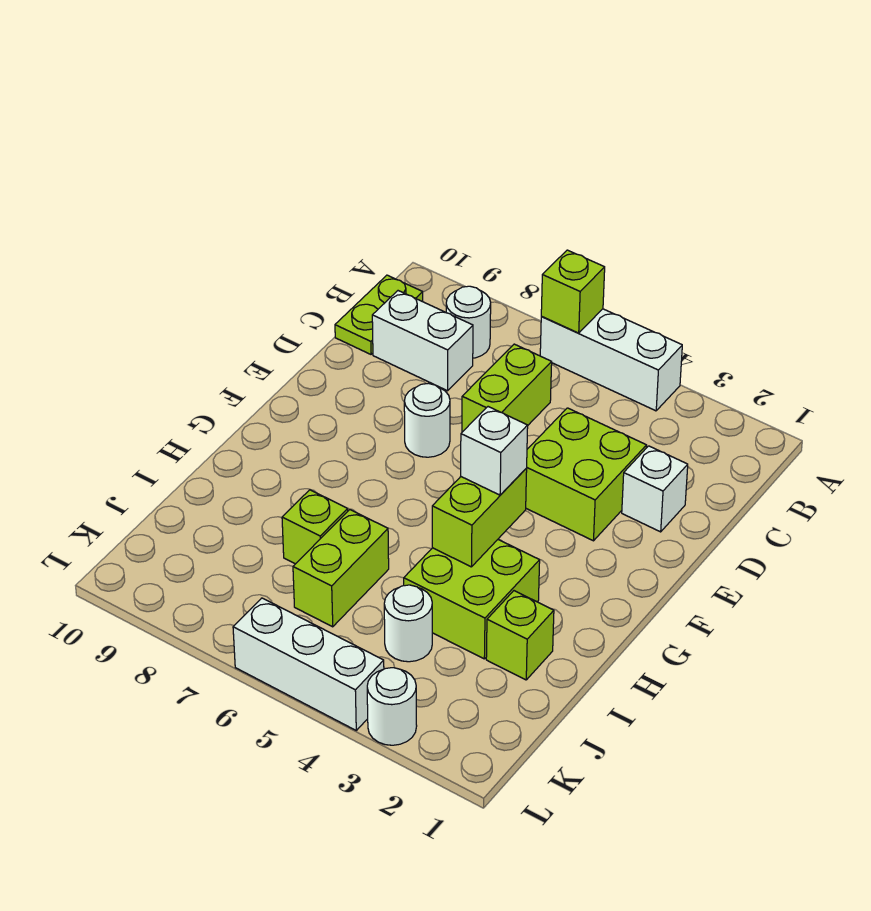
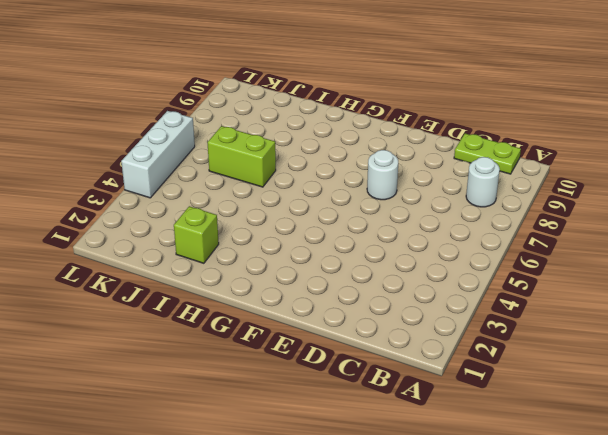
none -> white brick A4:A6 level 1
none -> lime brick C6:D6 level 1
none -> white brick C8:C9 level 1

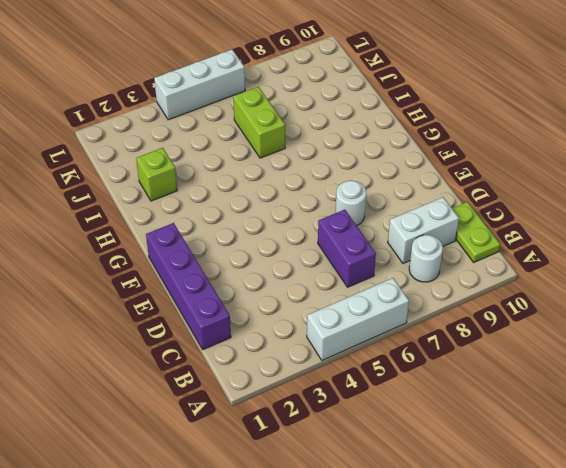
purple brick C1:F1 level 1 -> none
purple brick C6:D6 level 1 -> lime brick C6:D6 level 1
none -> white brick D2 level 1
none -> lime brick D3:E4 level 1
none -> lime brick H3:I4 level 1

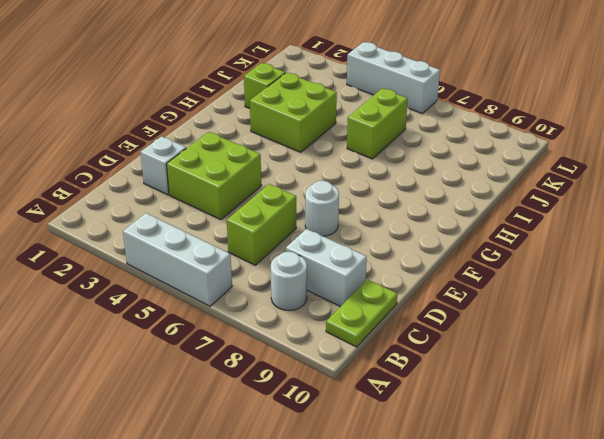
none -> lime brick I7 level 1
none -> white round brick J4 level 1
none -> white round brick L3 level 1

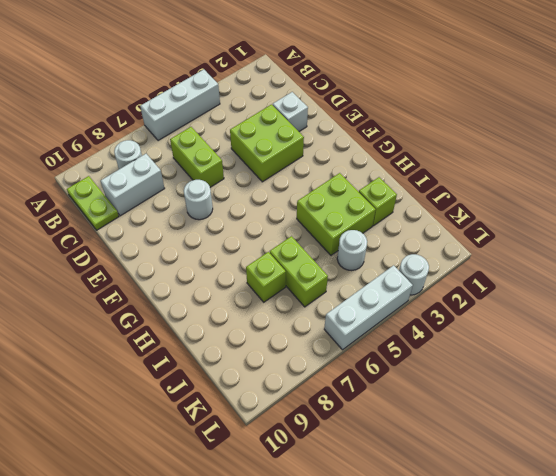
none -> lime brick A6 level 2
none -> lime brick G4:H4 level 2
none -> white brick G4 level 3

